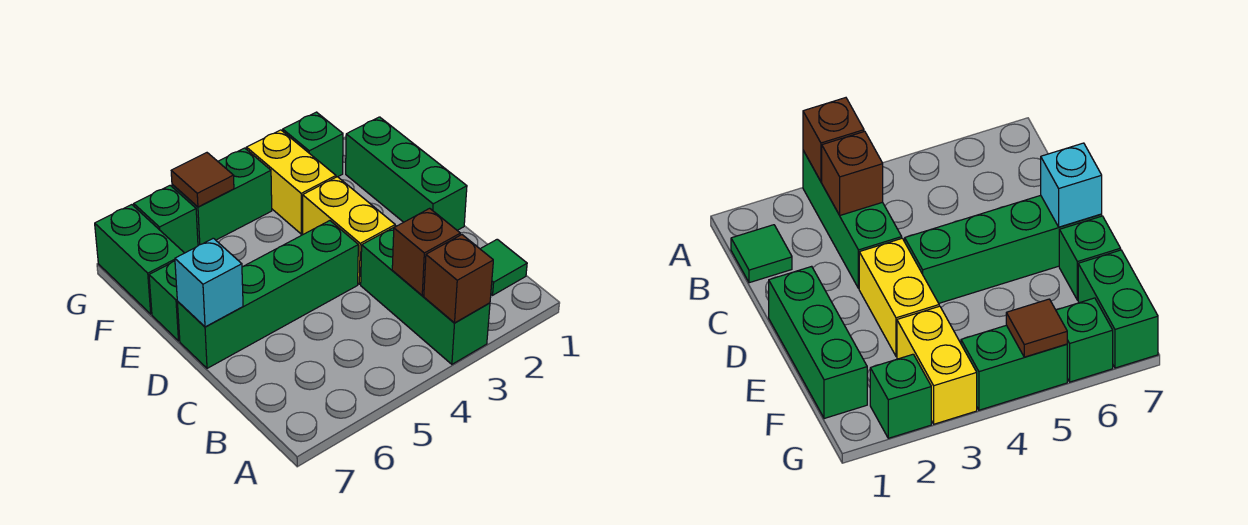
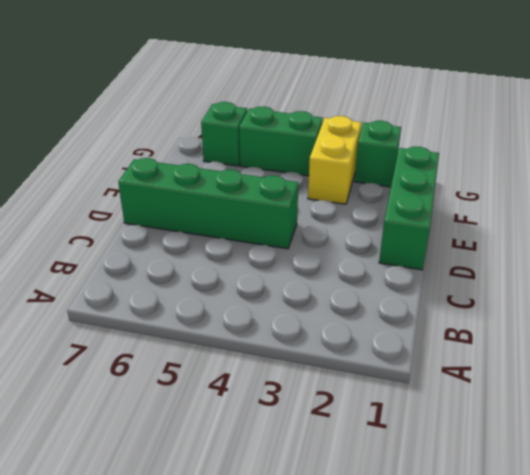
none -> green brick A3:C3 level 1
none -> green tile B1 level 1
none -> yellow brick D3:E3 level 1

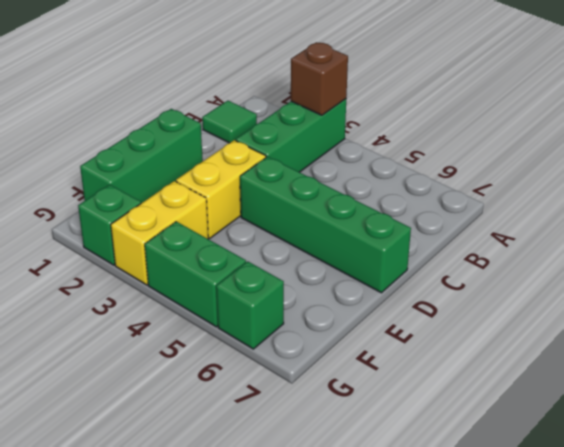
none -> green brick E7 level 1
none -> green brick F7:G7 level 1
none -> brown brick B3 level 2

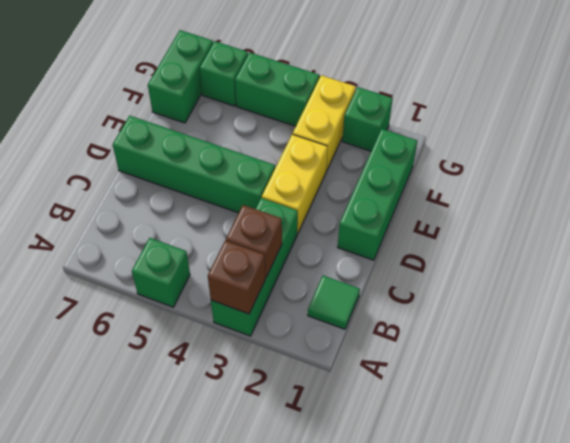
green brick A5 level 1 -> green brick E7 level 1
none -> cyan brick D7 level 2
none -> brown tile G5 level 2

